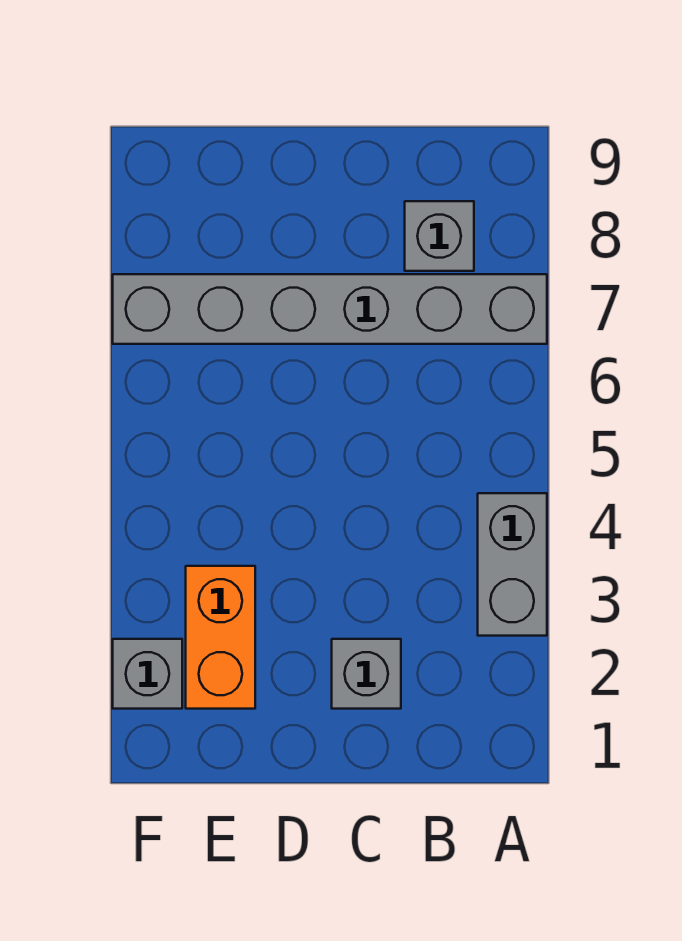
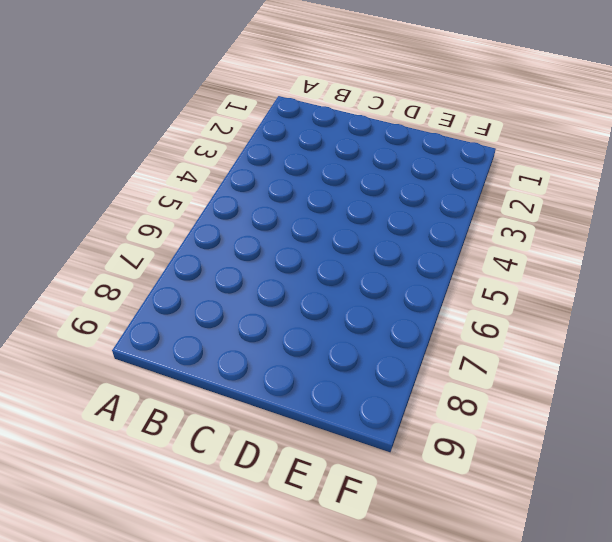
none -> grey brick A3:A4 level 1
none -> grey brick A7:F7 level 1

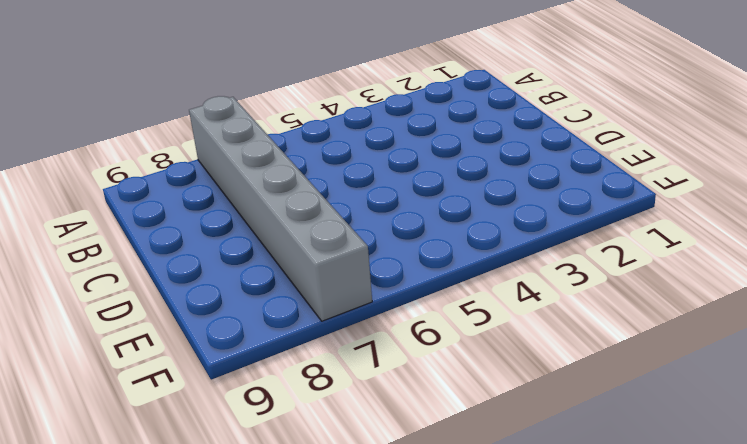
none -> grey brick A3:A4 level 1
none -> grey brick B8 level 1

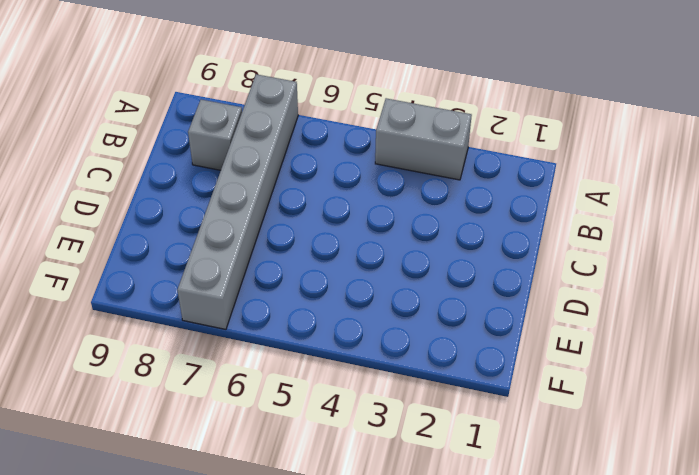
none -> grey brick C2 level 1
none -> orange brick E2:E3 level 1

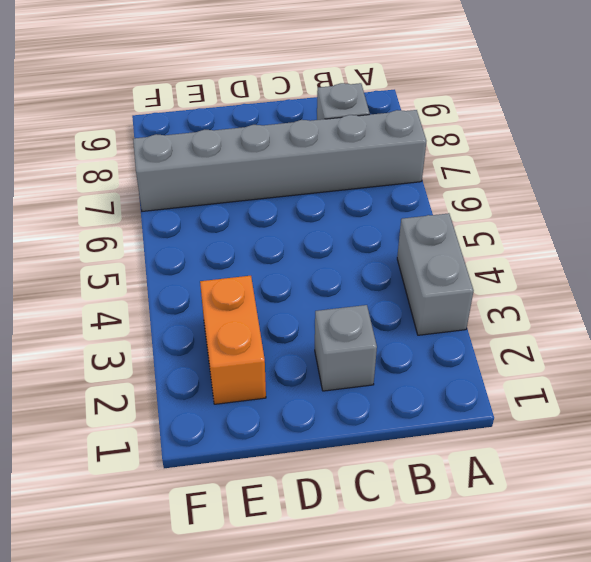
none -> grey brick F2 level 1

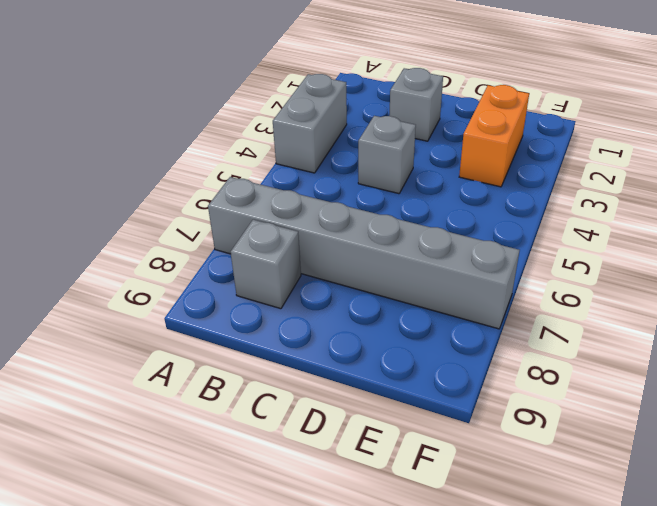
grey brick C4 level 1 -> grey brick F2 level 1

